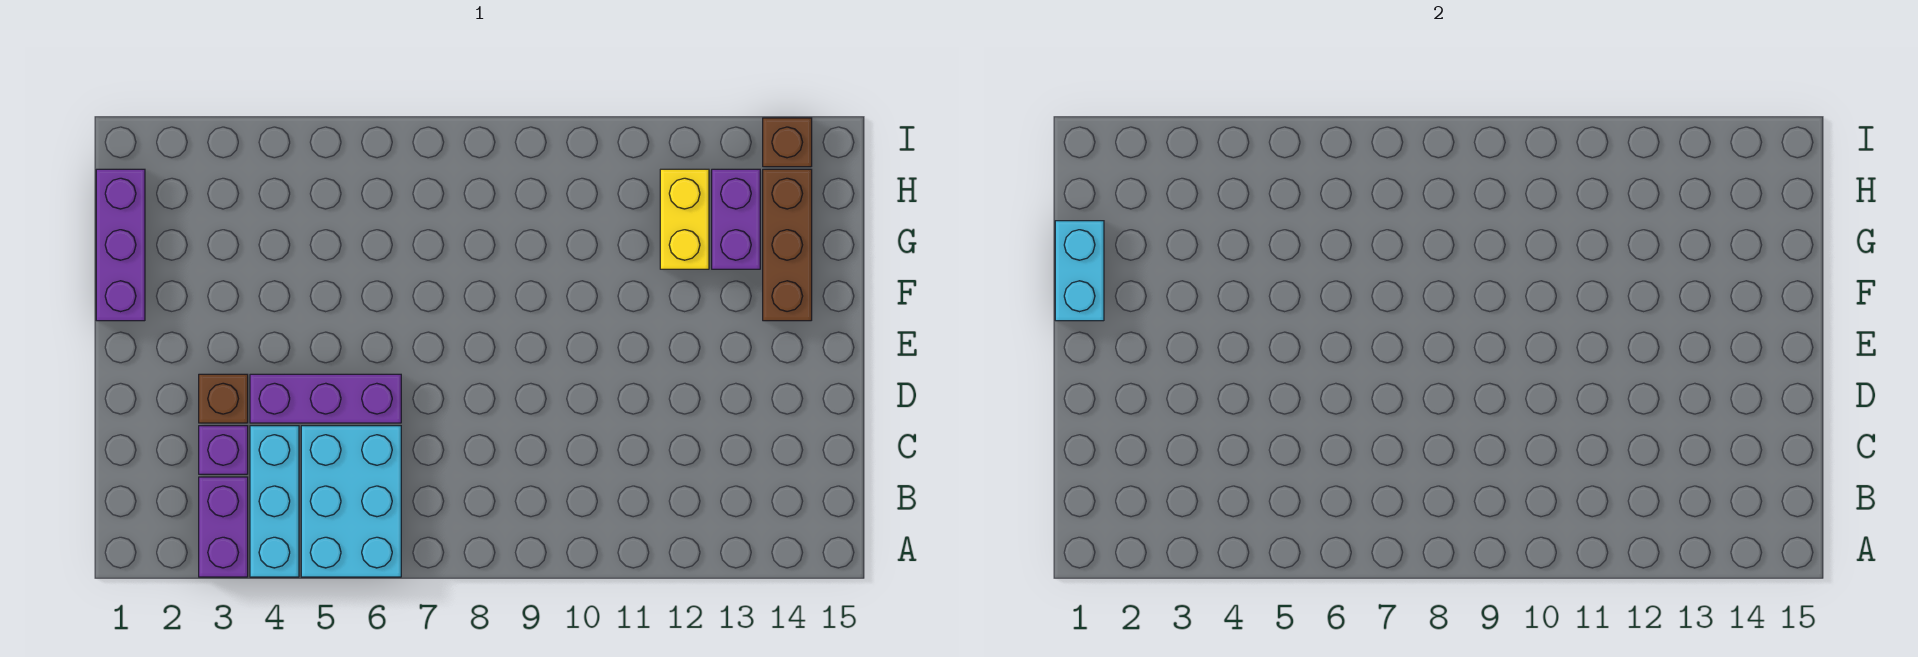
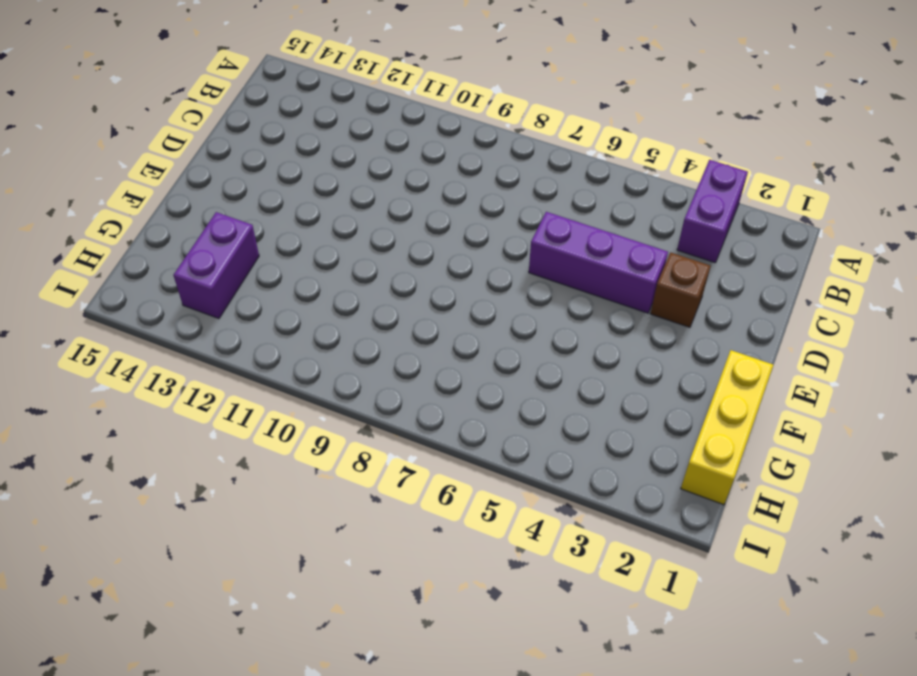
yellow brick F1:H1 level 1 -> purple brick F1:H1 level 1
none -> cyan brick A4:C4 level 1
none -> cyan brick A5:C6 level 1
none -> purple brick C3 level 1

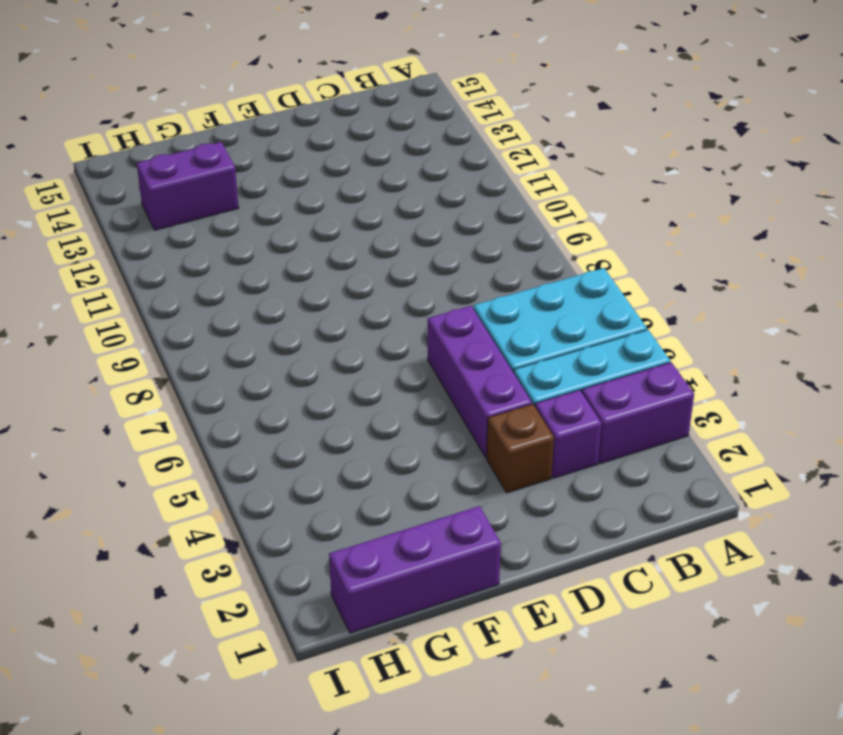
none -> brown brick F14:H14 level 1
none -> yellow brick G12:H12 level 1
none -> brown brick I14 level 1

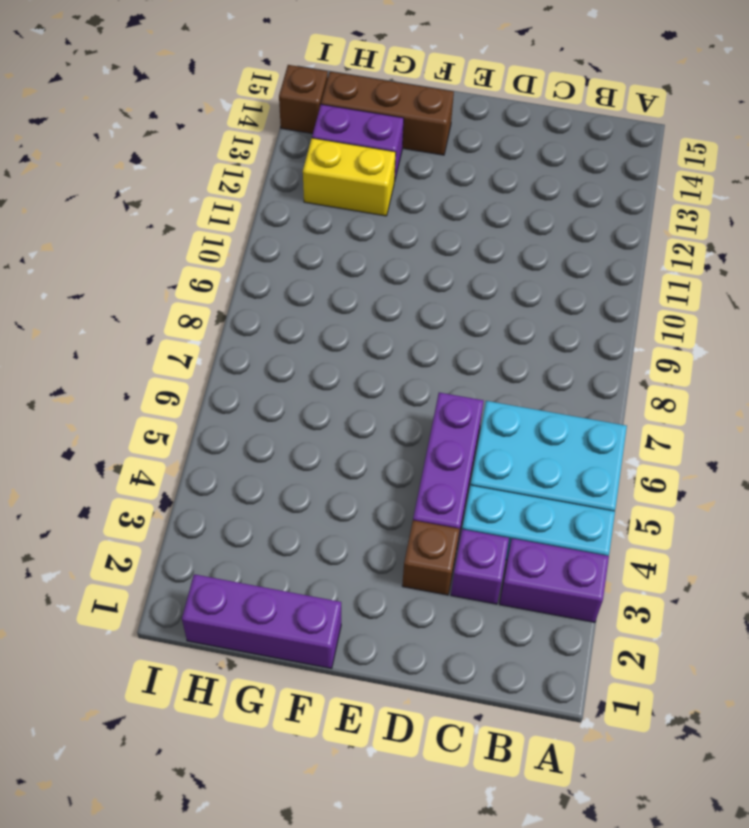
none -> cyan brick F1:G1 level 2

